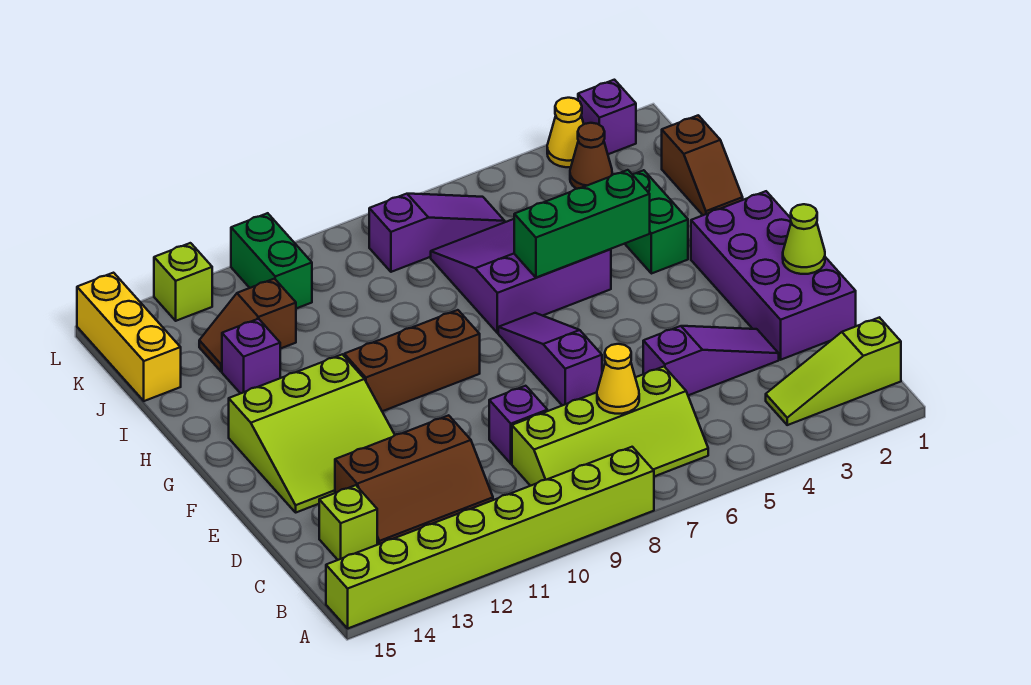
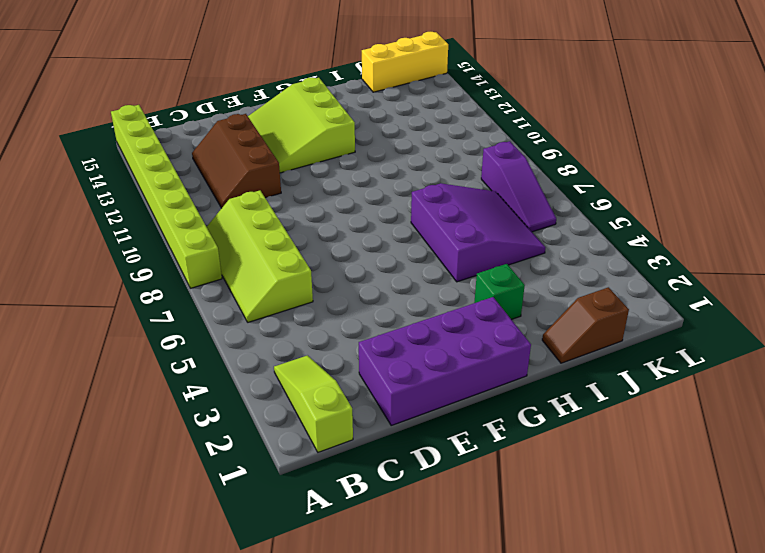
green brick H3 level 1 -> green brick H3:I3 level 1
none -> lime brick C14 level 1
none -> purple slope D3:D5 level 1 top 5
none -> purple brick D9 level 1

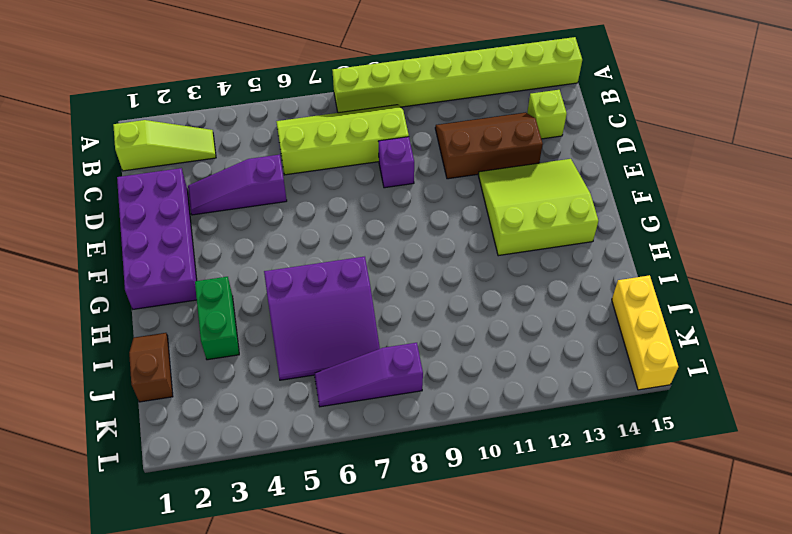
none -> purple slope E7:G7 level 1 top E
none -> brown brick G9:G11 level 1
none -> purple brick I13 level 1

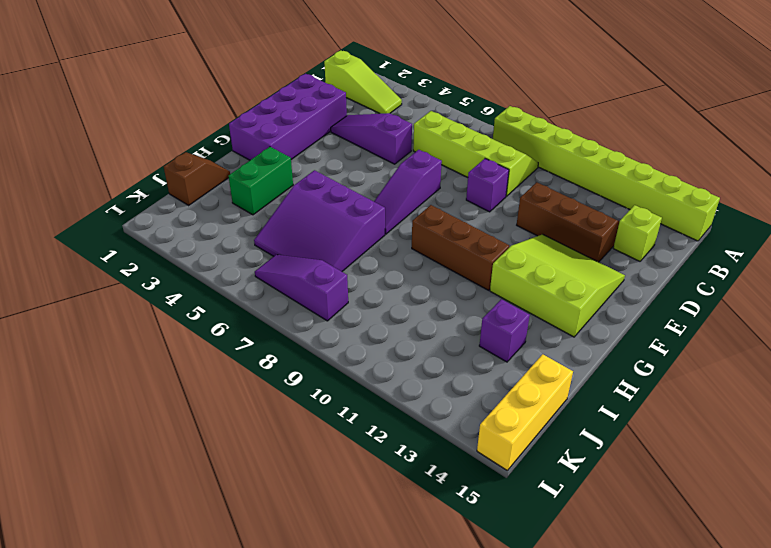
none -> brown slope J12:J13 level 1 top 12
none -> brown cone K3 level 1
none -> green brick K11:L11 level 1

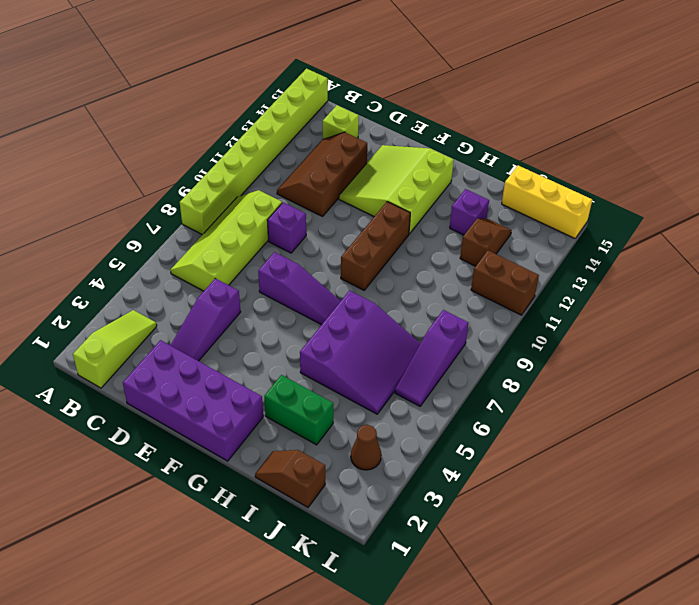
brown brick K11:L11 level 1 -> green brick K11:L11 level 1
none -> purple brick L2 level 1
none -> yellow cone L3 level 1
none -> lime brick L13 level 1

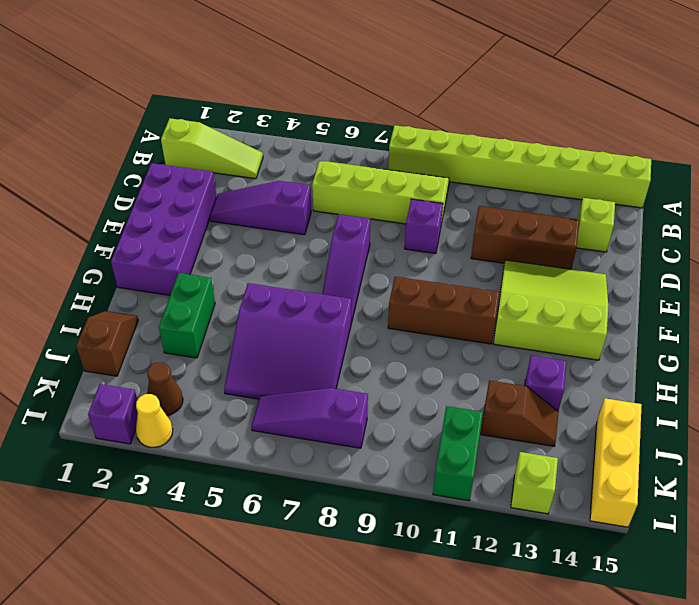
none -> yellow cone C7 level 2
none -> lime cone E1 level 2
none -> green brick H4:H6 level 2

